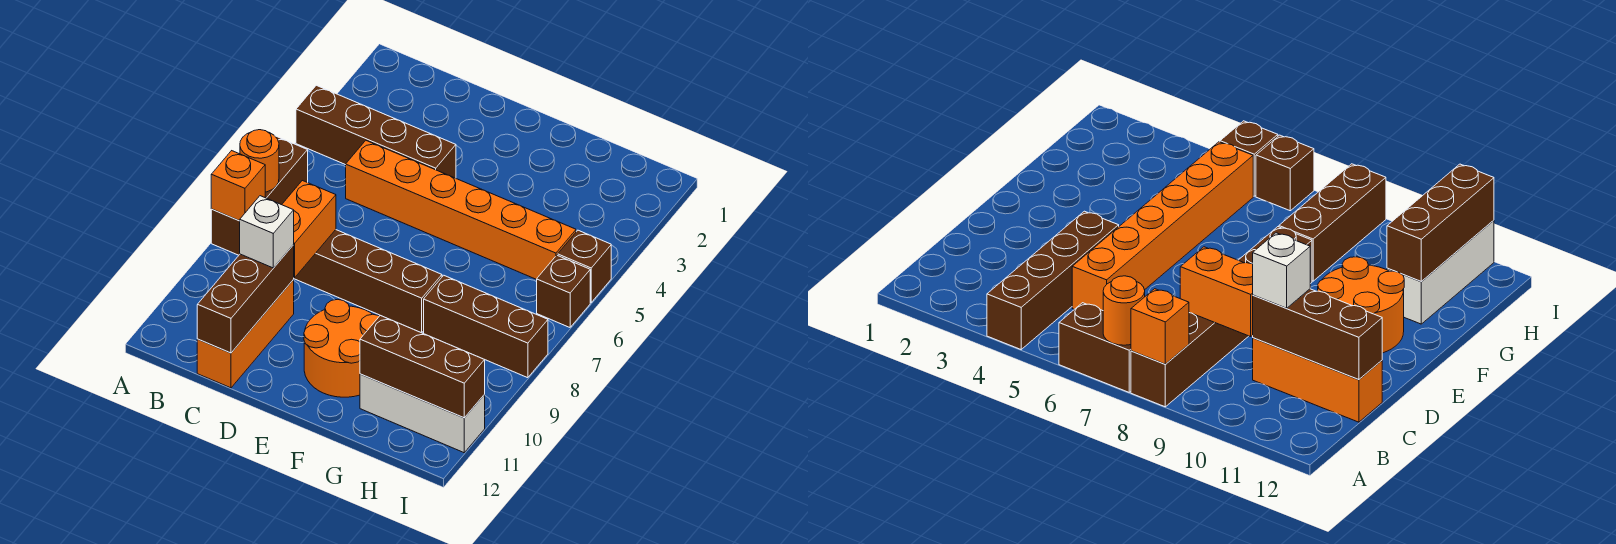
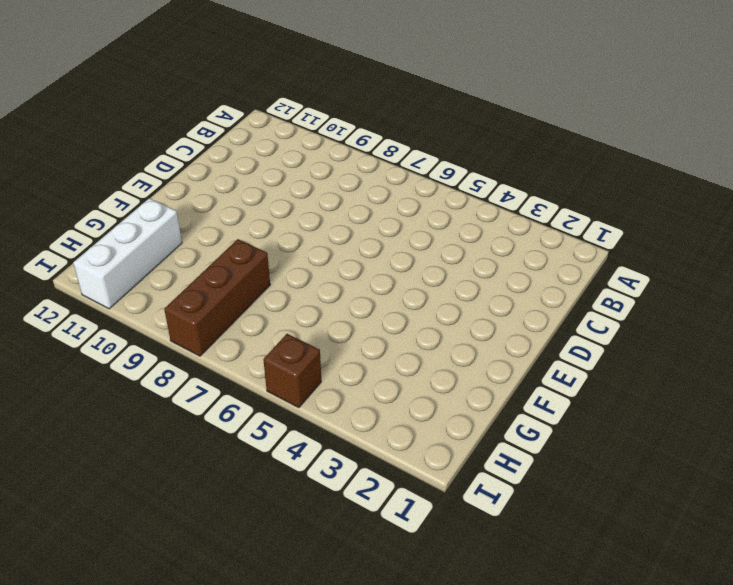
none -> brown brick A4:D4 level 1
none -> brown brick A6:A7 level 1
none -> brown brick A8:F8 level 1

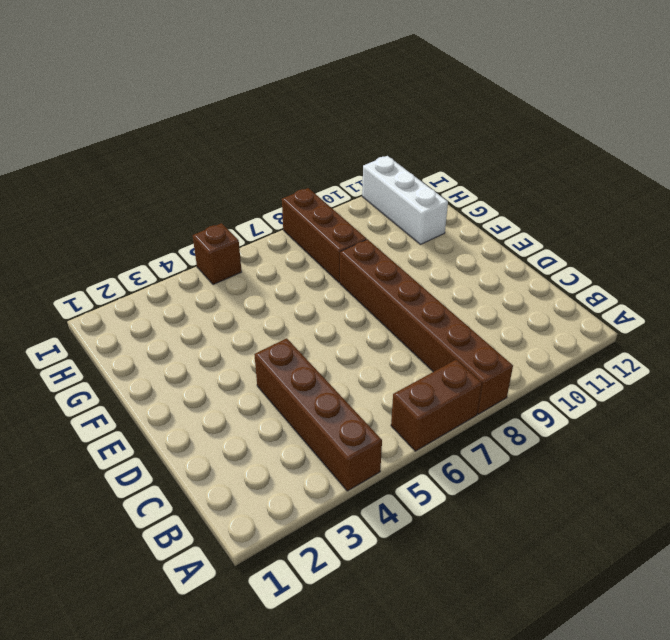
none -> orange brick C5:H5 level 1
none -> orange brick C10:C12 level 1
none -> orange round brick E10:F11 level 1

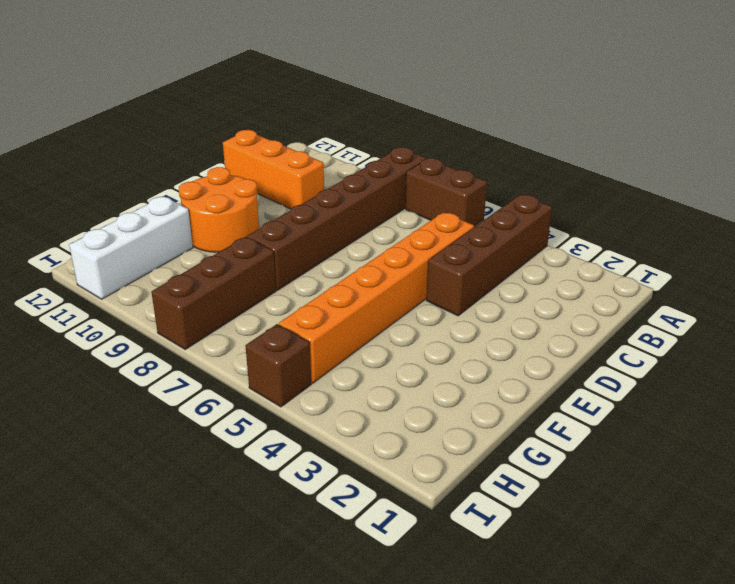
none -> brown brick I6 level 1
none -> orange round brick A7 level 2
none -> orange brick A8 level 2

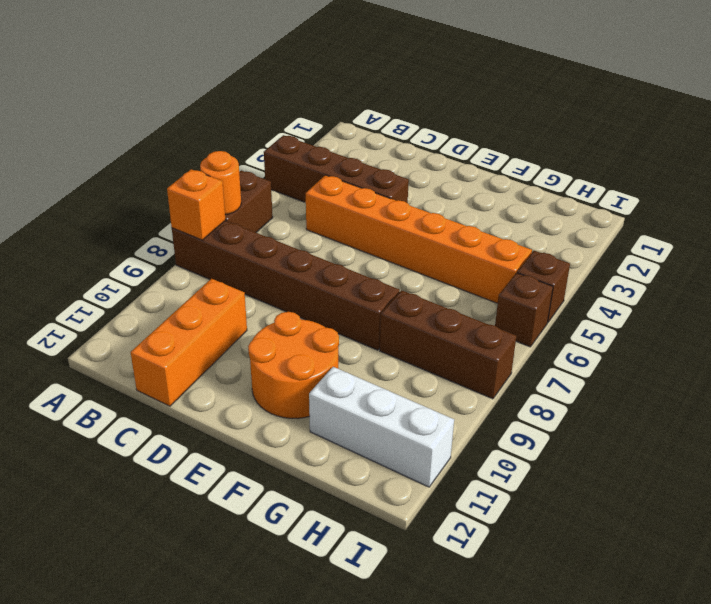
none -> orange brick C8:C9 level 2
none -> brown brick C10:C12 level 2
none -> brown brick G11:I11 level 2

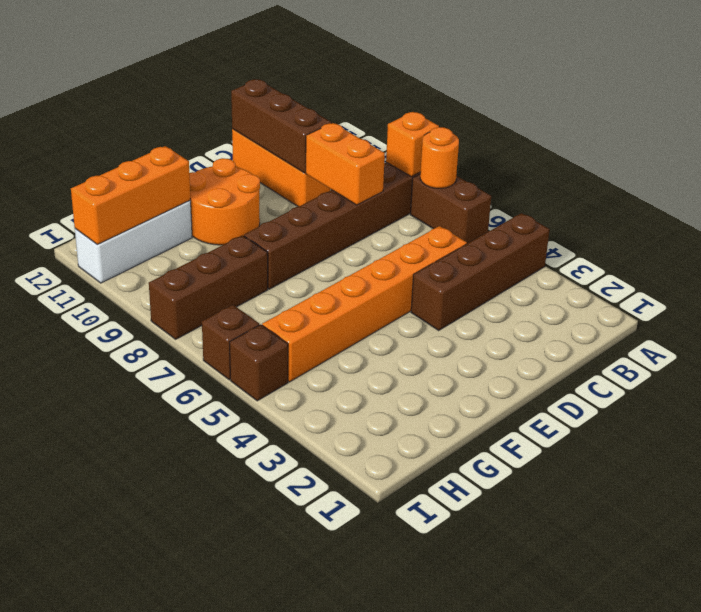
orange brick G11:I11 level 2 -> brown brick G11:I11 level 2
none -> white brick C10 level 3

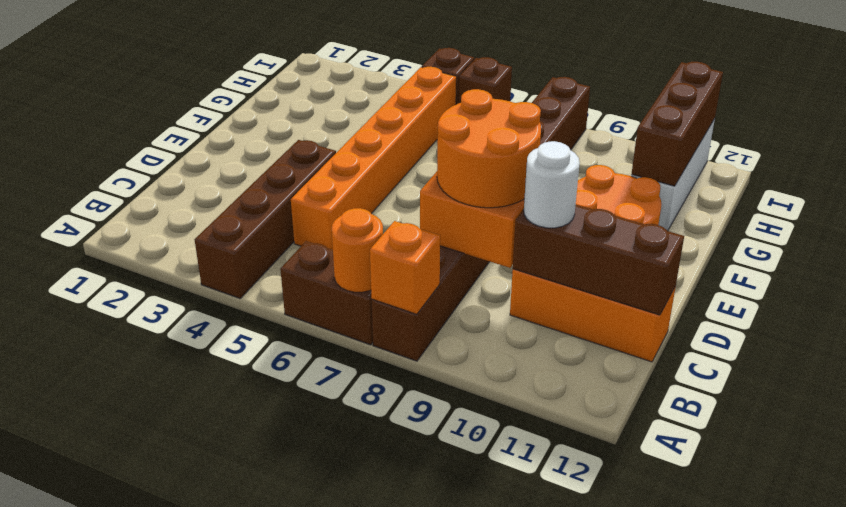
orange round brick C8:D9 level 3 -> none
white round brick C10 level 3 -> white brick C10 level 3

